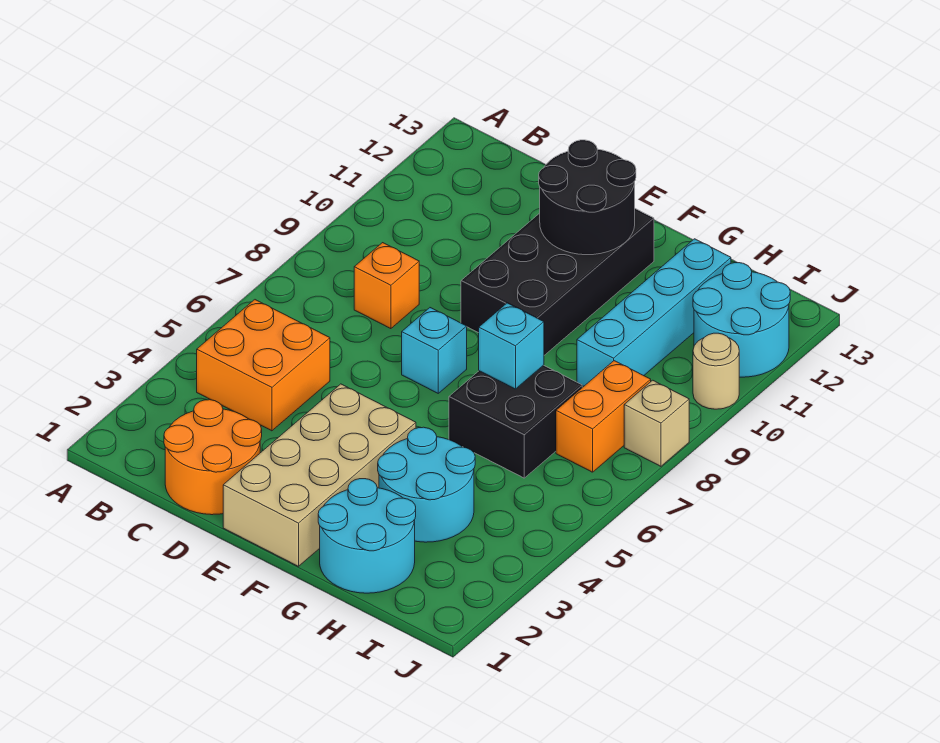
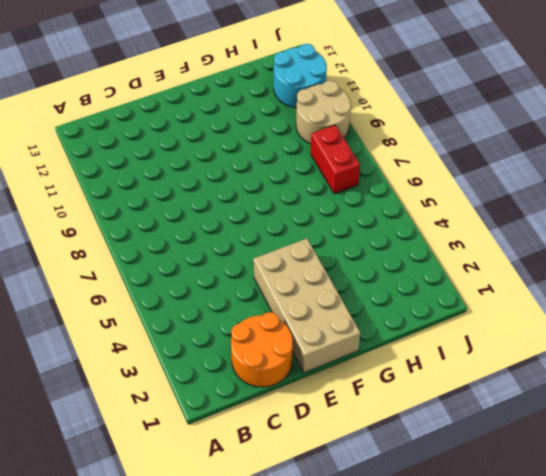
red brick I7:I8 level 1 -> orange brick I7:I8 level 1
tan round brick I9:J10 level 1 -> tan round brick J10 level 1
none -> orange brick B4:C5 level 1
none -> orange brick C8 level 1
none -> cyan brick E7 level 1

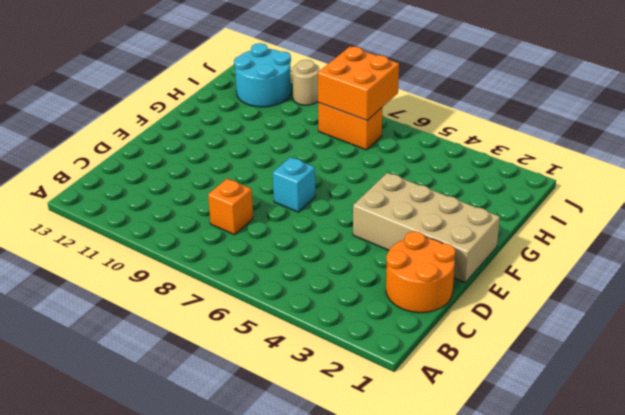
orange brick I7:J8 level 2 -> orange brick B4:C5 level 1
none -> black brick E9:F12 level 1
none -> cyan round brick G1:H2 level 1
none -> cyan round brick G3:H4 level 1

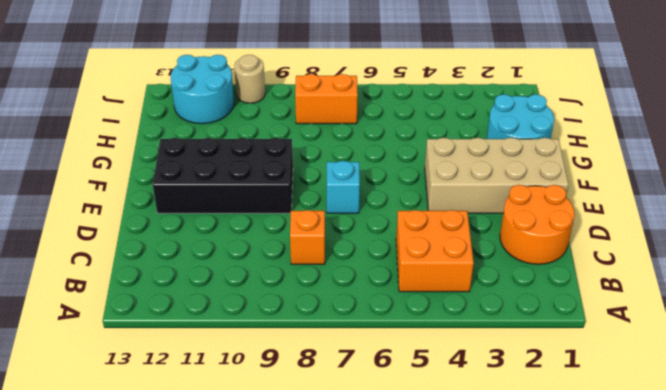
none -> cyan round brick G3:H4 level 1
none -> black brick G6:H7 level 1
none -> cyan brick H9:H12 level 1

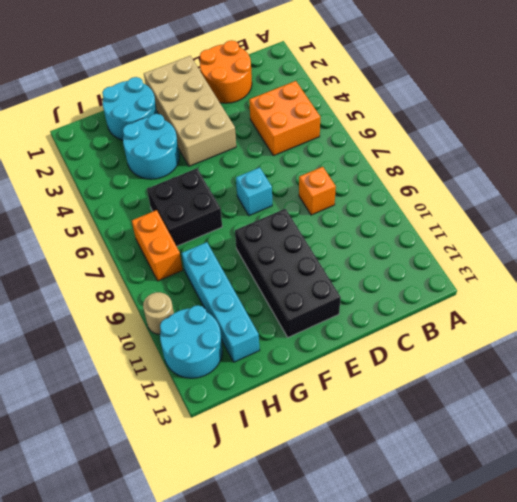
none -> tan brick J8 level 1
none -> black round brick E11:F12 level 2
none -> cyan brick G7 level 2

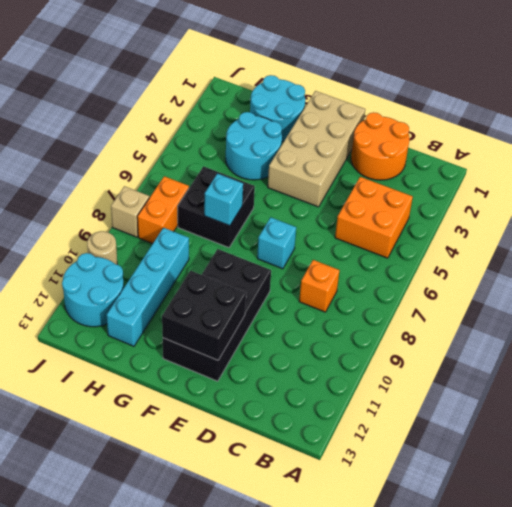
black brick E11:F12 level 2 -> black round brick E11:F12 level 2

